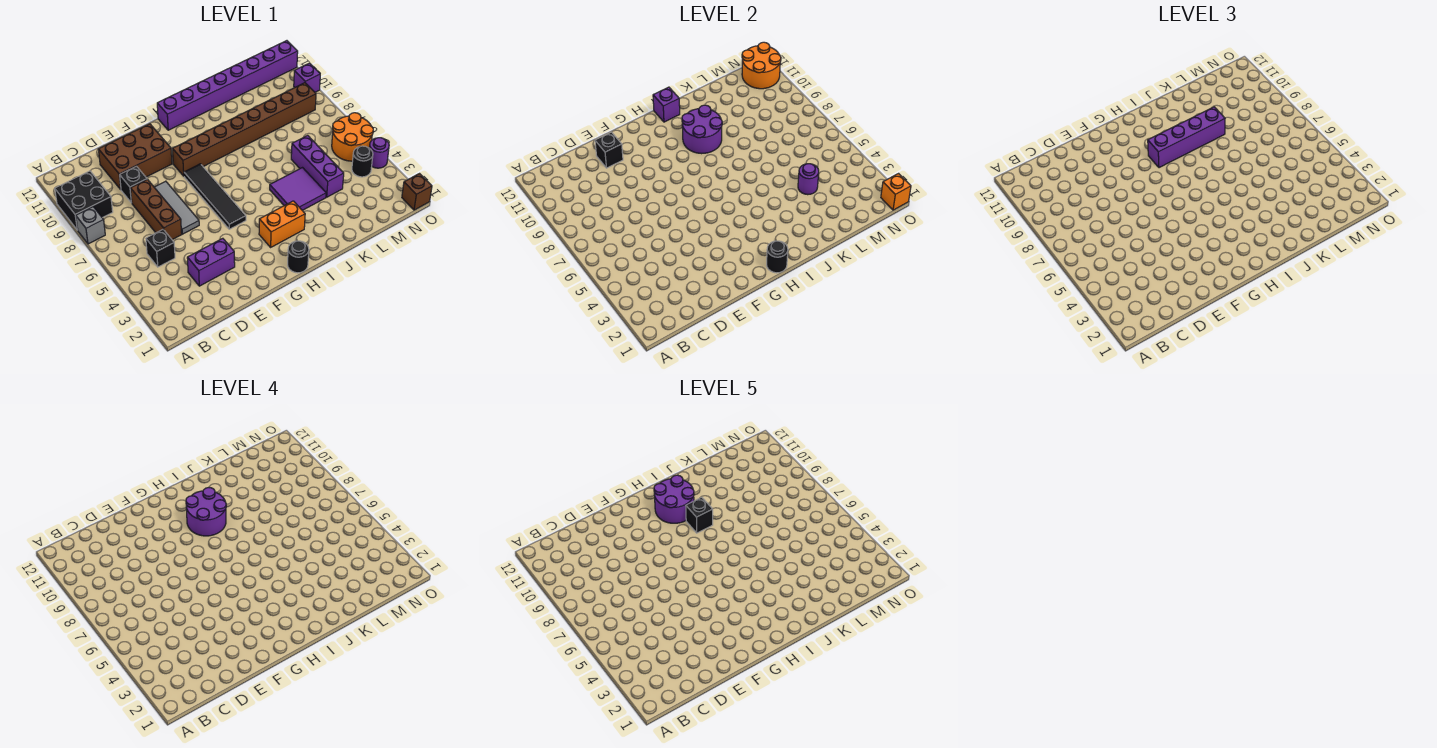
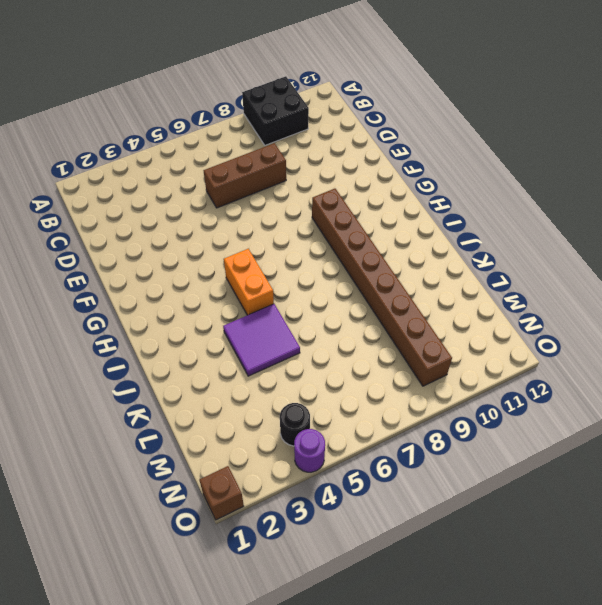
orange brick H5:I5 level 1 -> orange brick H3:I3 level 1
none -> grey brick A8 level 1
none -> black brick C5 level 1
none -> purple brick D3:E3 level 1
none -> black brick D9 level 1

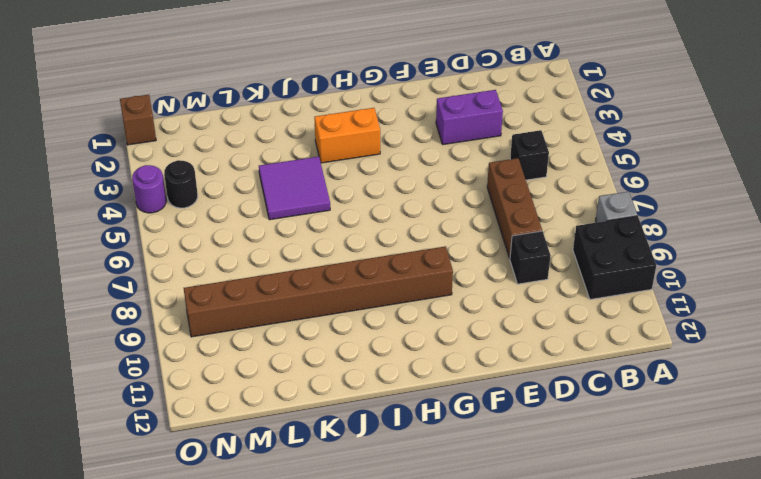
none -> brown brick D10:F11 level 1
none -> grey tile E6:E8 level 1
none -> black tile G5:G8 level 1
none -> black round brick H1 level 1

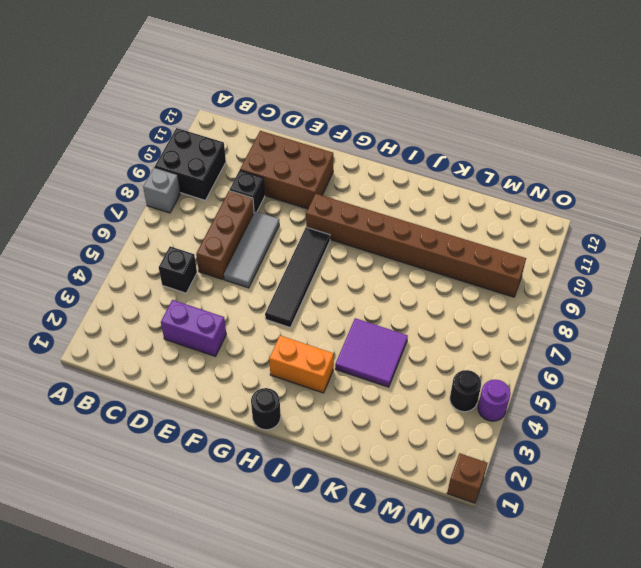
none -> purple brick H12:O12 level 1
none -> purple brick L4:L6 level 1
none -> orange round brick N5:O6 level 1
none -> purple brick O10 level 1

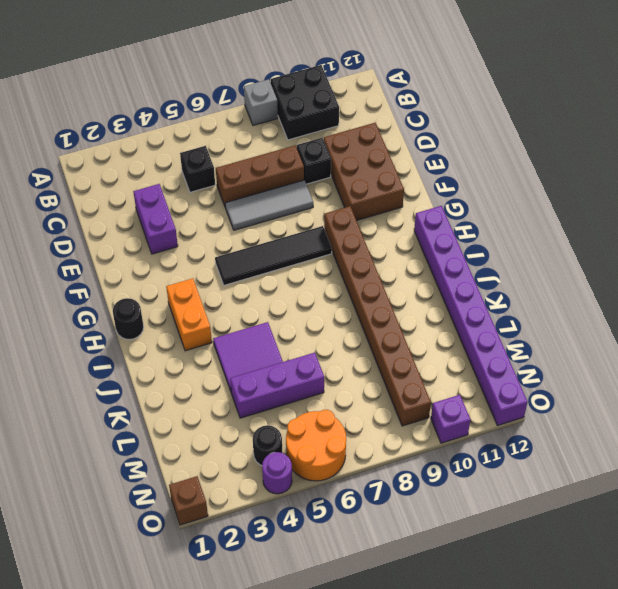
none -> black brick E11 level 2
none -> black round brick H1 level 2
none -> purple round brick I9:J10 level 2
none -> purple brick I12 level 2

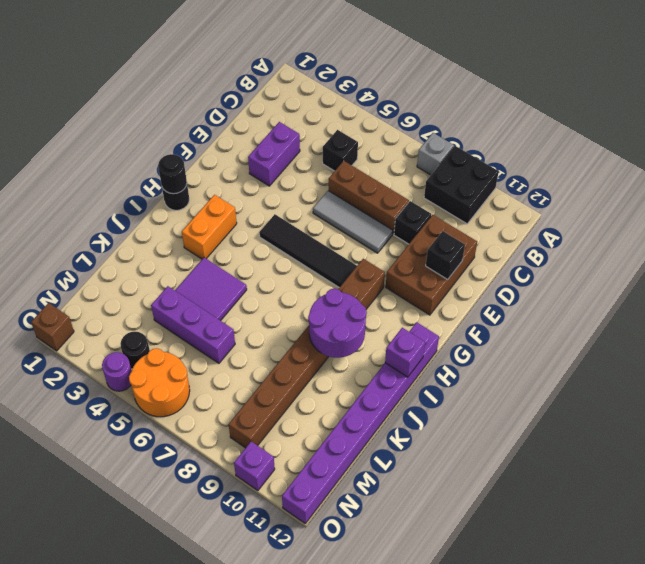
none -> purple round brick L4 level 2
none -> orange round brick N11:O12 level 2
none -> orange brick O1 level 2
none -> purple brick H9:K9 level 3

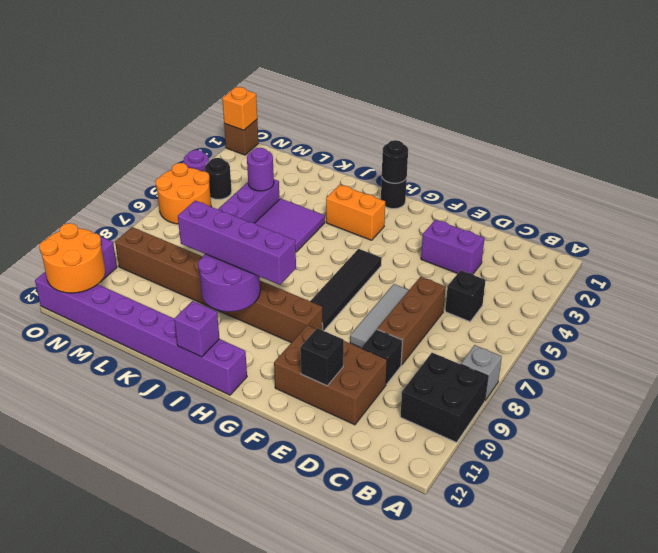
none -> purple round brick H9:I10 level 4
none -> purple round brick H10:I11 level 5
none -> black brick I9 level 5

